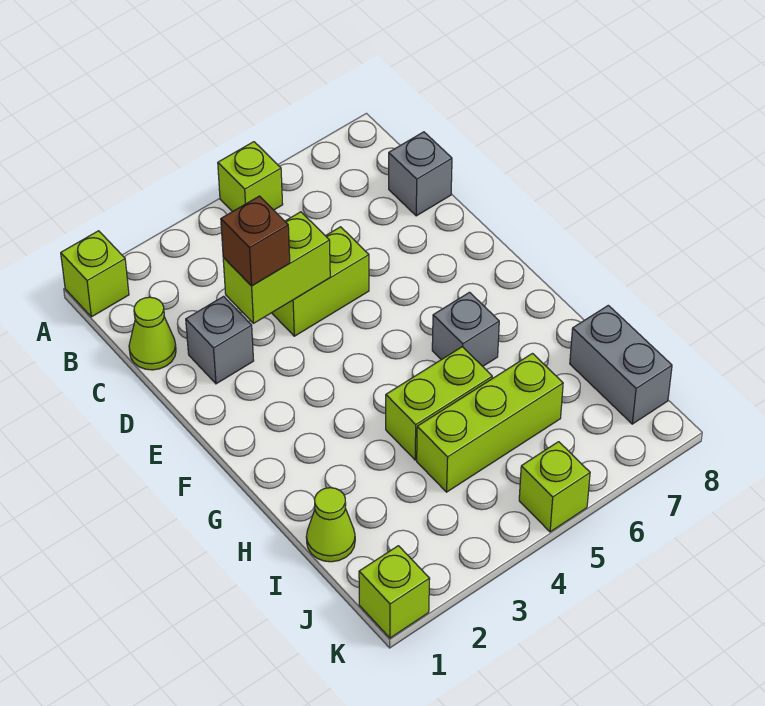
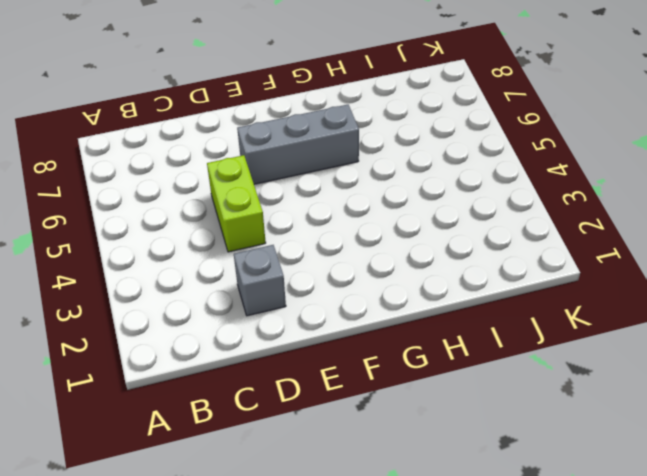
grey brick E6:G6 level 1 -> grey brick G6 level 1
none -> lime brick A1 level 1
none -> lime brick A5 level 1
none -> lime cone C1 level 1

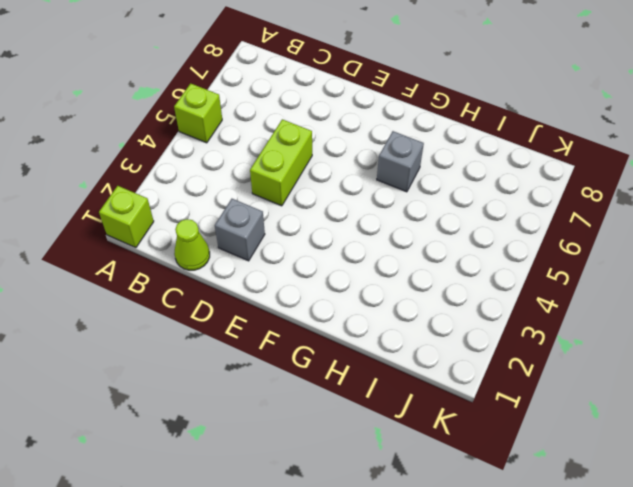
none -> grey brick C8 level 1
none -> lime brick H4:H5 level 1
none -> lime cone I1 level 1

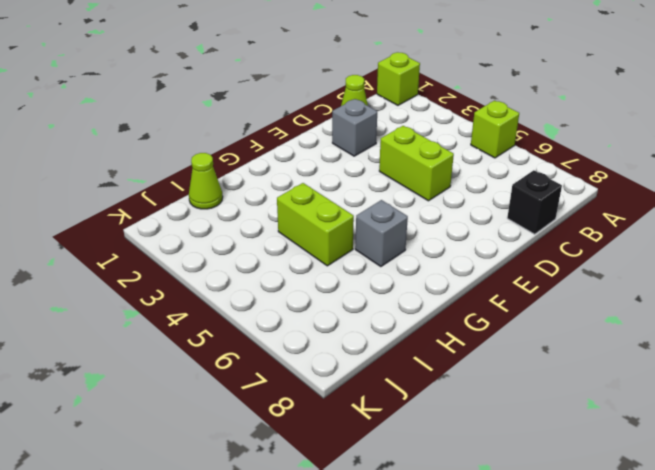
black brick C8 level 1 -> grey brick C8 level 1
none -> lime brick I4:I6 level 1
none -> grey brick I8:J8 level 1
none -> lime brick K1 level 1

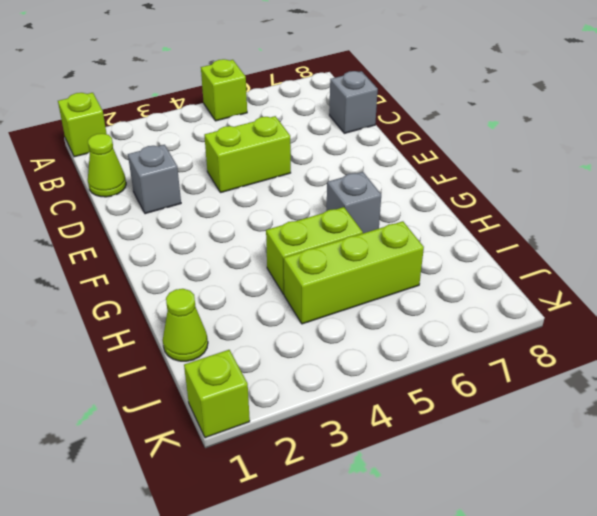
none -> grey brick I8:J8 level 1
none -> lime brick K5 level 1
none -> lime brick D3:D4 level 2

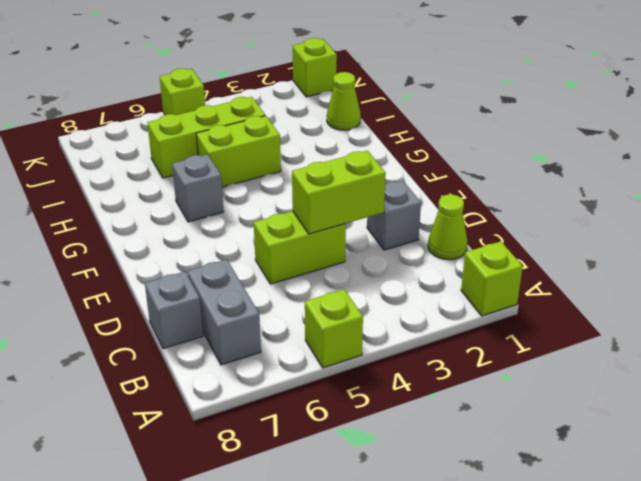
grey brick B7:C7 level 1 -> grey brick I8:J8 level 1
none -> brown brick D3 level 3

